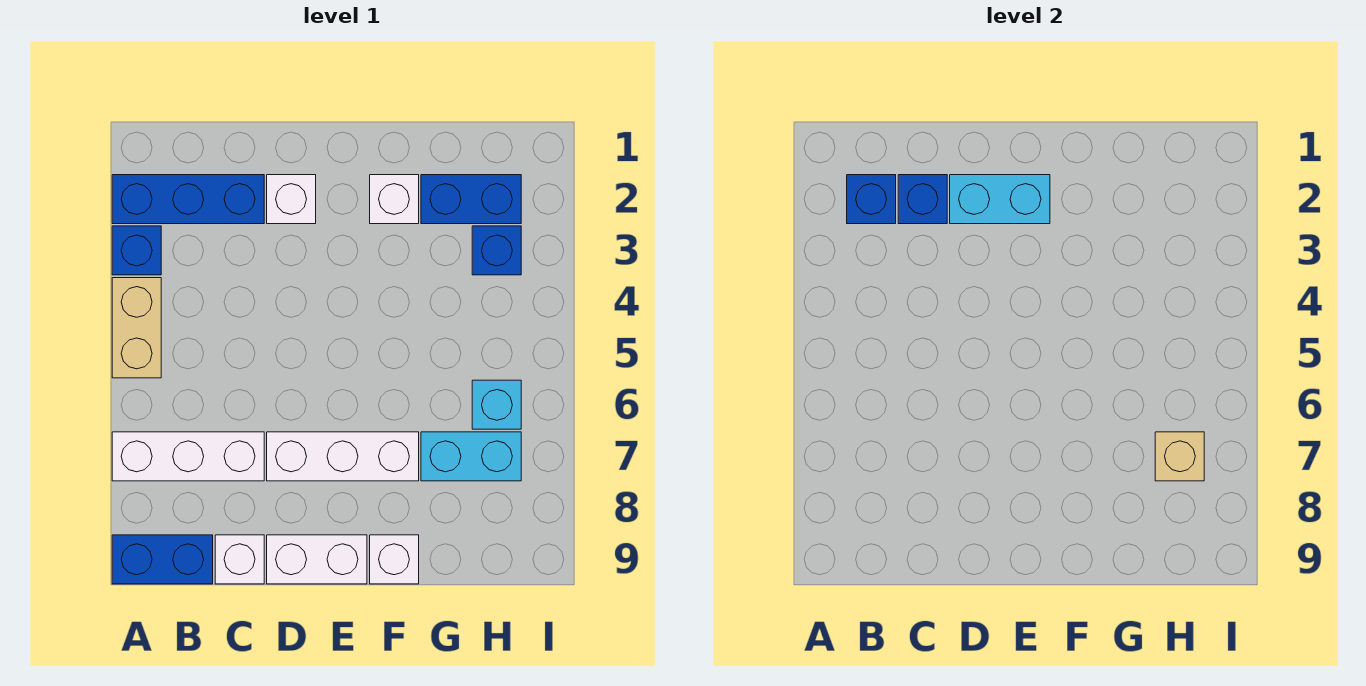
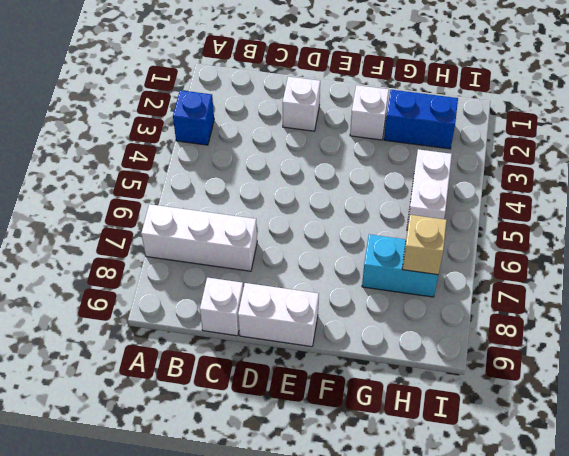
white brick H4:H5 level 1 -> none
none -> blue brick A2:C2 level 1
none -> tan brick A4:A5 level 1
none -> blue brick A9:B9 level 1

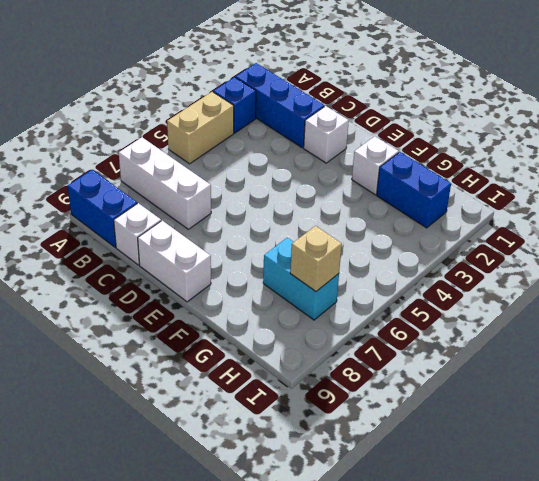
none -> white brick D7:F7 level 1
none -> white brick F9 level 1
none -> blue brick H3 level 1

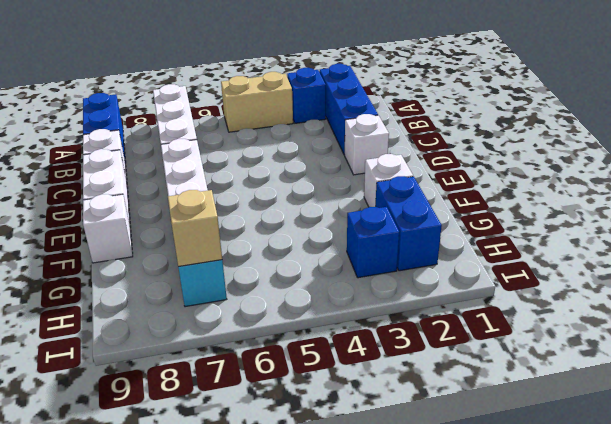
none -> cyan brick H6 level 1
none -> blue brick B2 level 2
none -> blue brick C2 level 2

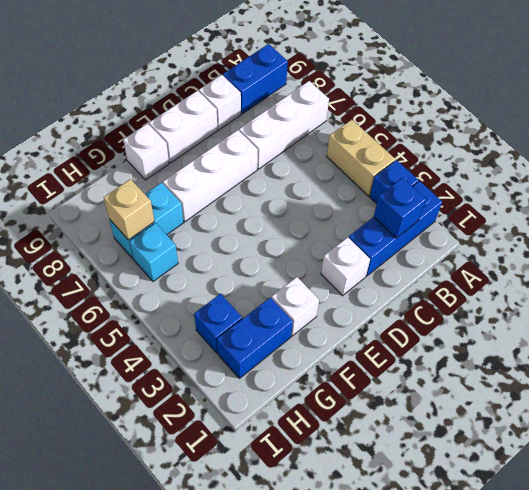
none -> blue brick C2 level 2
none -> cyan brick D2:E2 level 2

